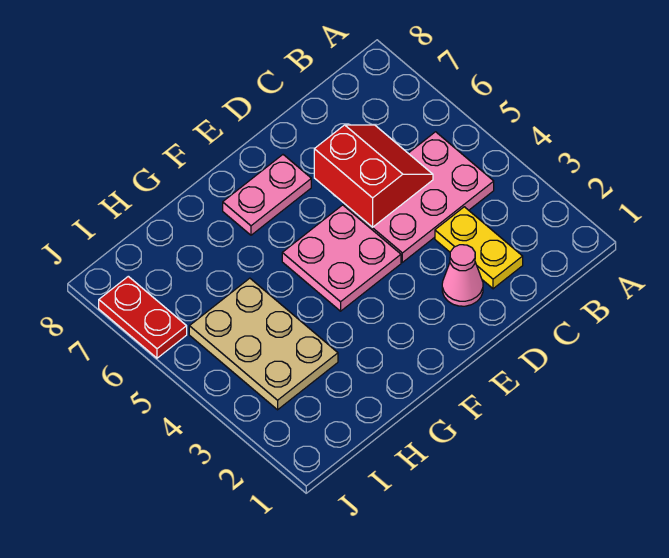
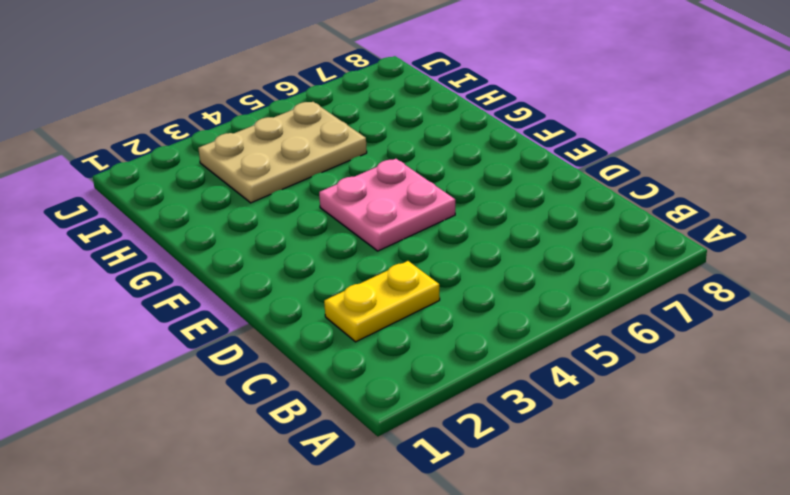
none -> pink plate B4:D5 level 1
none -> pink cone D2 level 1

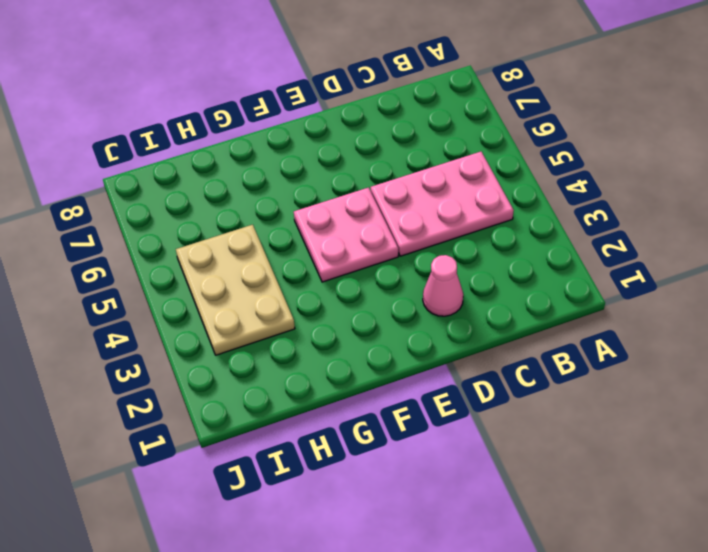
none -> yellow plate C2:C3 level 1
none -> pink plate E7:F7 level 1

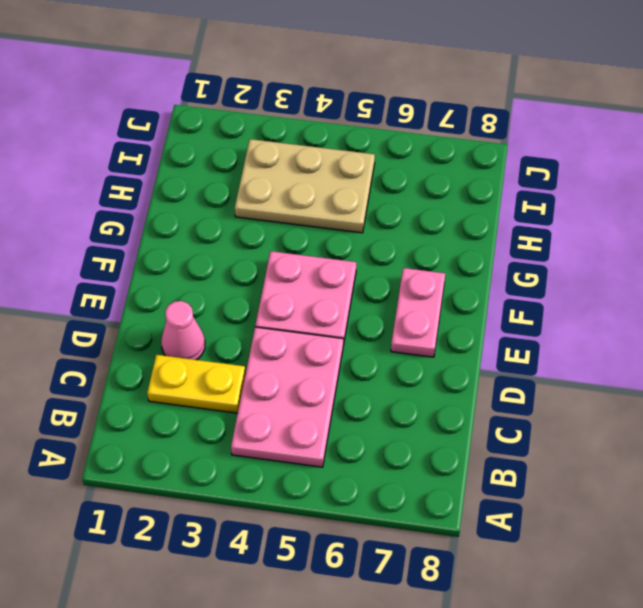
none -> red plate J6:J7 level 1
none -> red slope C5:D6 level 2 top D

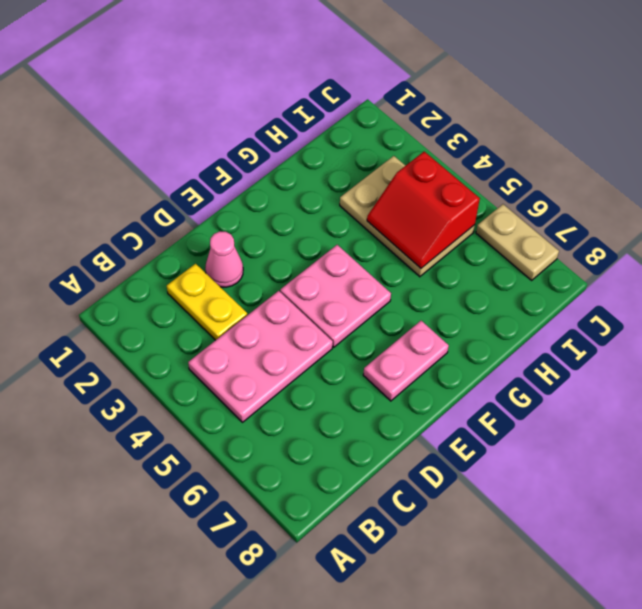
red slope H4:I5 level 2 top I -> red slope C5:D6 level 2 top D
tan plate J6:J7 level 1 -> red plate J6:J7 level 1

